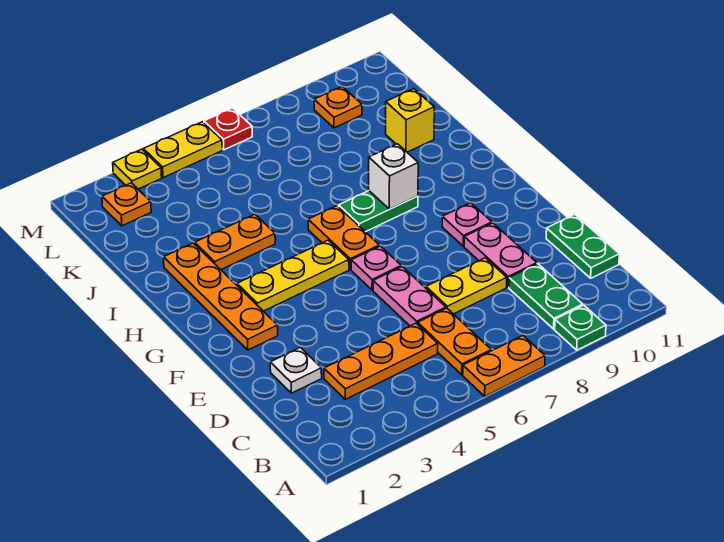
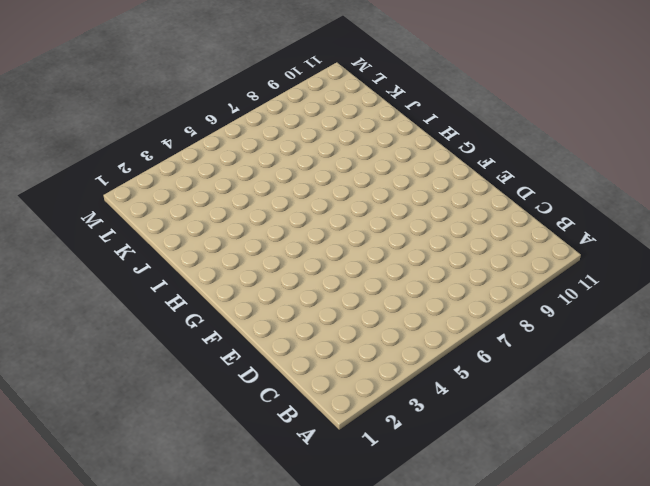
none -> orange plate A6:A7 level 1
none -> green plate A9 level 1
none -> orange plate B6:C6 level 1

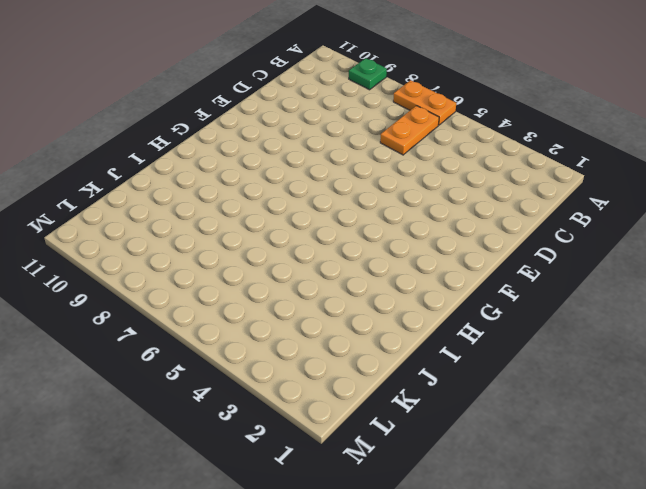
none -> green plate B9:C9 level 1
none -> orange plate C3:C5 level 1
none -> green plate C11:D11 level 1

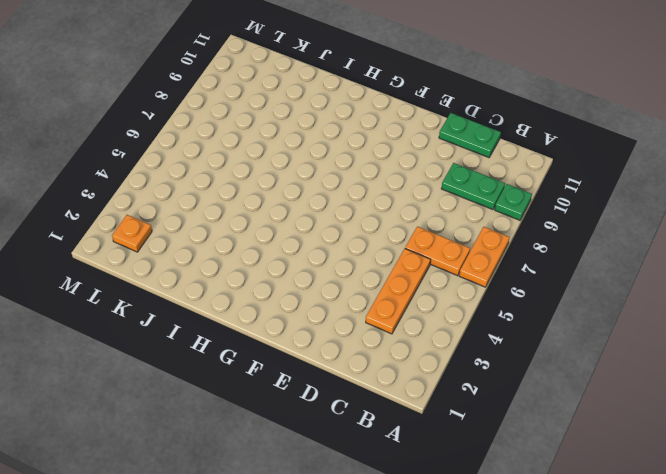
none -> white plate D2 level 1
none -> pink plate D6:E6 level 1
none -> yellow plate D7:D8 level 1

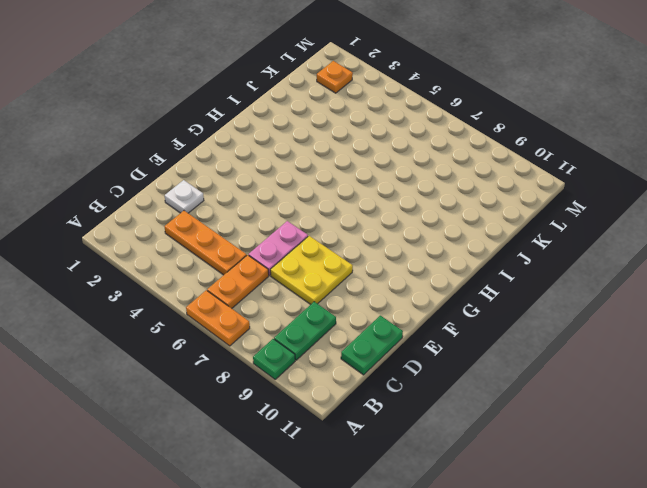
yellow plate D7:E8 level 1 -> yellow plate D7:D8 level 1
none -> pink plate D9:E9 level 1
none -> orange plate F2:I2 level 1
none -> pink plate F6 level 1

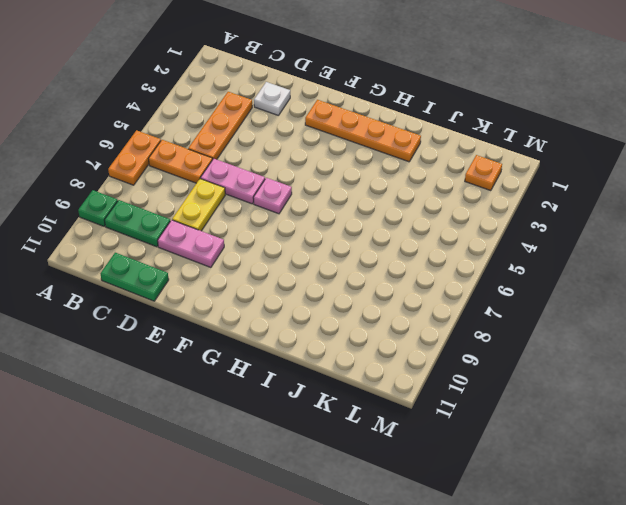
none -> pink plate F9 level 1
none -> yellow plate G3:G5 level 1
none -> orange plate G6:H6 level 1

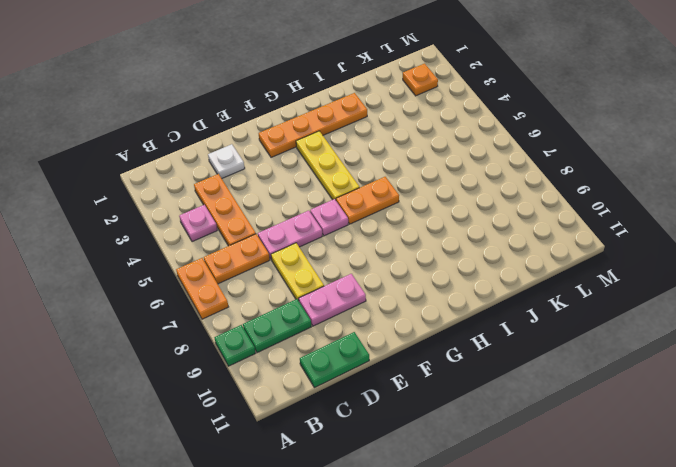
pink plate B4 level 1 -> pink plate F9 level 1
none -> green plate H7:H8 level 1
none -> orange plate I3:I4 level 1
none -> yellow brick J10 level 1

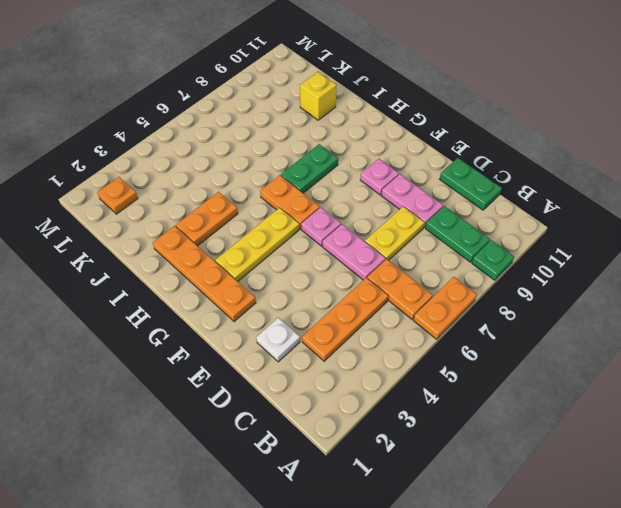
none -> orange plate L9 level 1
none -> yellow plate M3 level 1
none -> yellow plate M4:M5 level 1

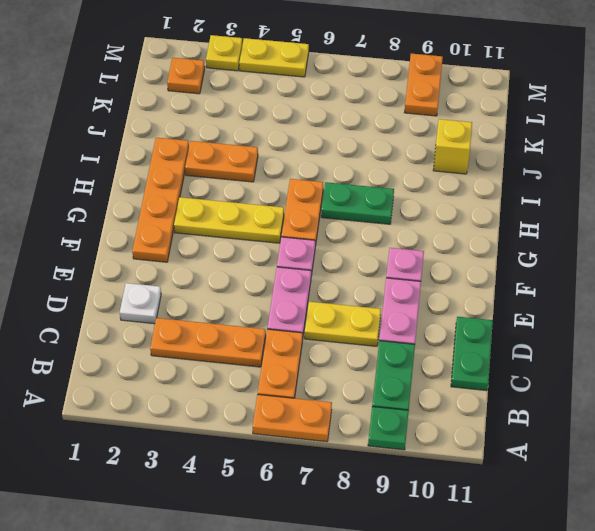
orange plate L9:M9 level 1 -> orange plate L9 level 1
none -> red plate M6 level 1
none -> white brick H8 level 2

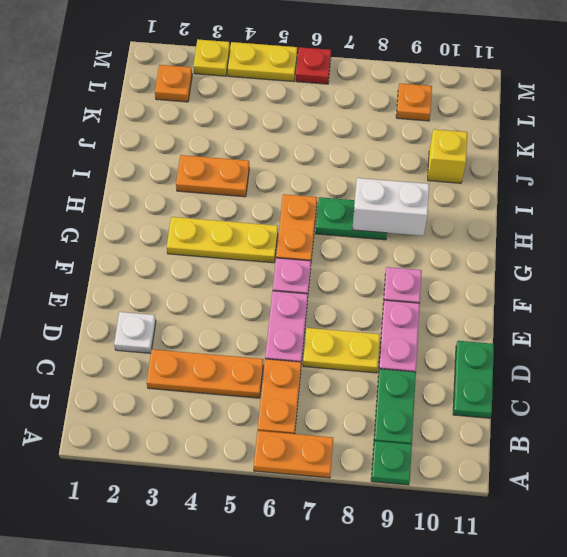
white brick H8:H9 level 2 -> white brick H8 level 2
none -> orange plate F2:I2 level 1

